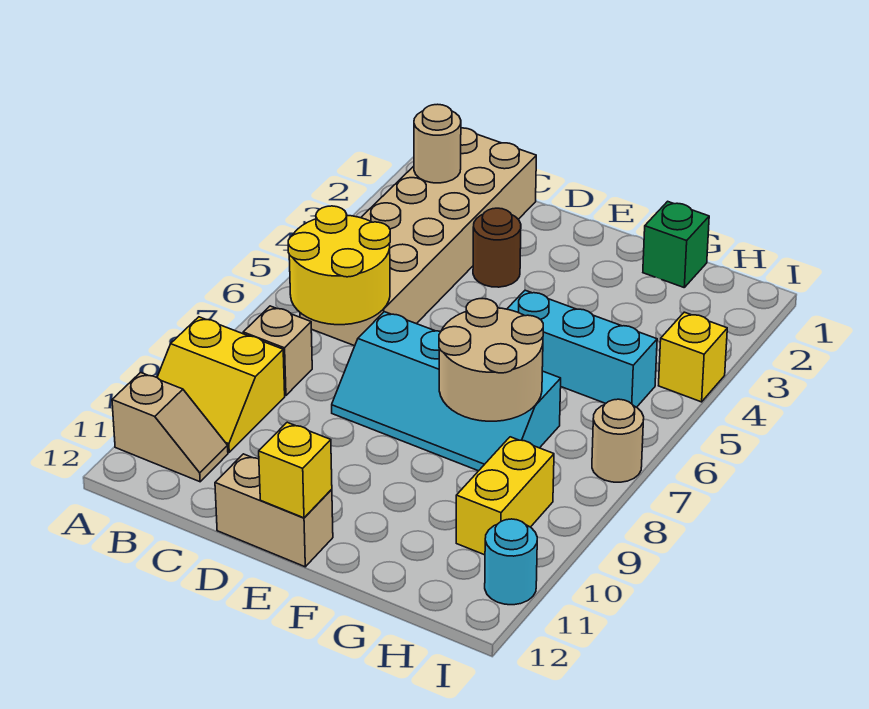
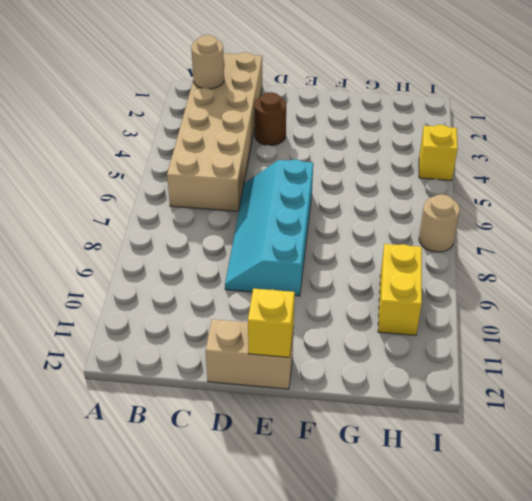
cyan slope D6:E9 level 1 top E -> cyan slope D7:G8 level 1 top 7
none -> yellow slope A9:B10 level 1 top 9
none -> tan slope A11:B11 level 1 top A
none -> tan brick B8 level 1

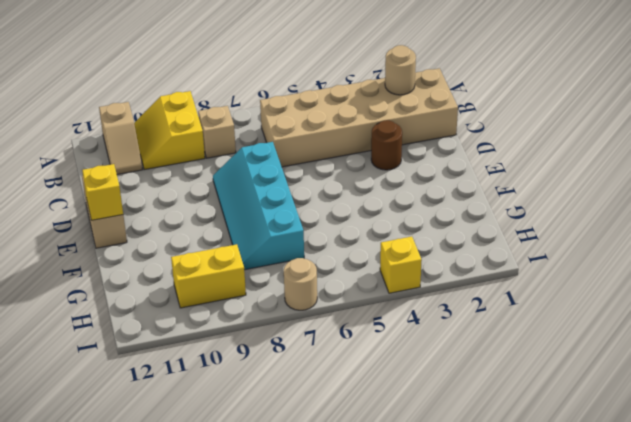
none -> cyan brick F5:H5 level 1
none -> green brick G1 level 1
none -> cyan round brick I11 level 1

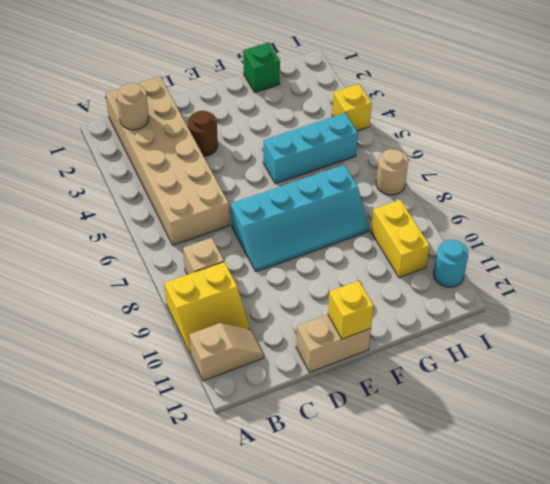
none -> yellow round brick B6:C7 level 2
none -> tan round brick F7:G8 level 2

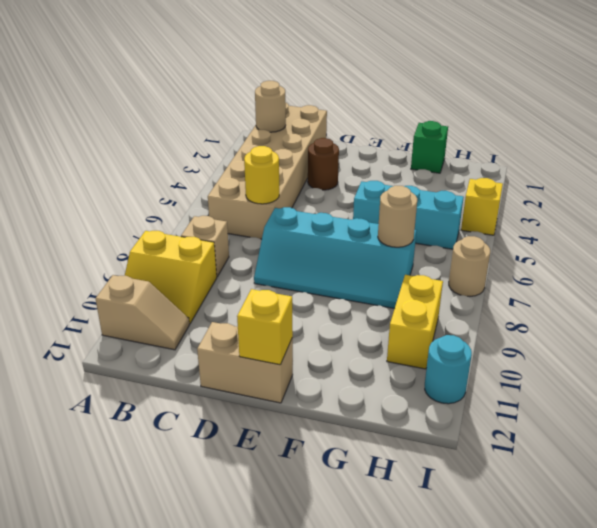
yellow round brick C6 level 2 -> yellow round brick B6:C7 level 2
tan round brick G7 level 2 -> tan round brick F7:G8 level 2

